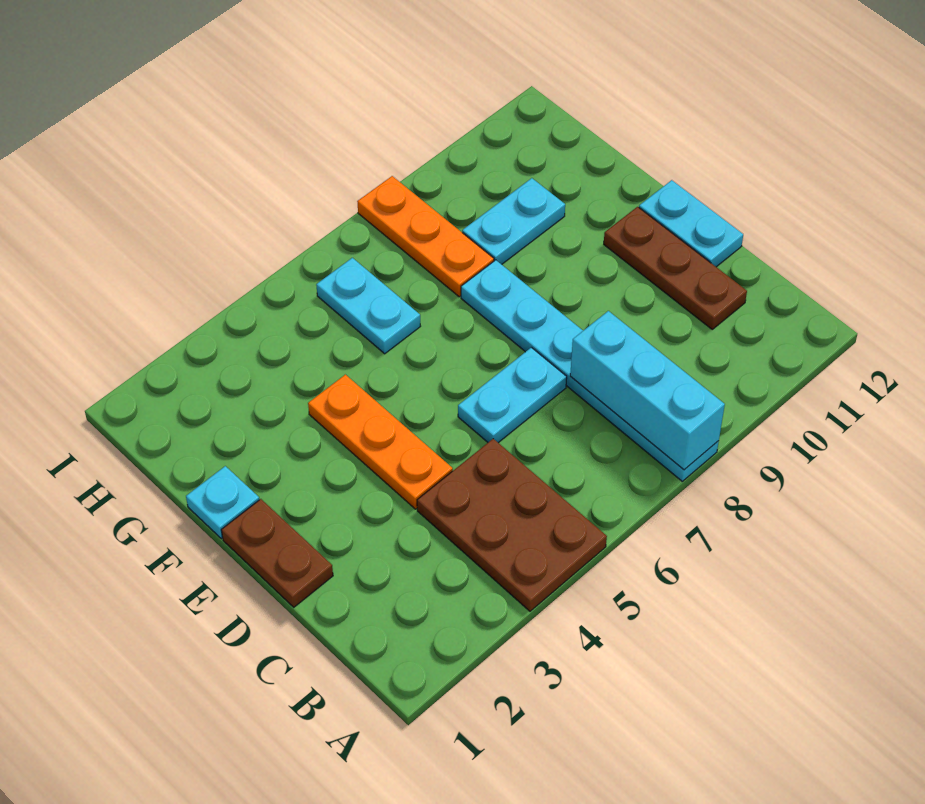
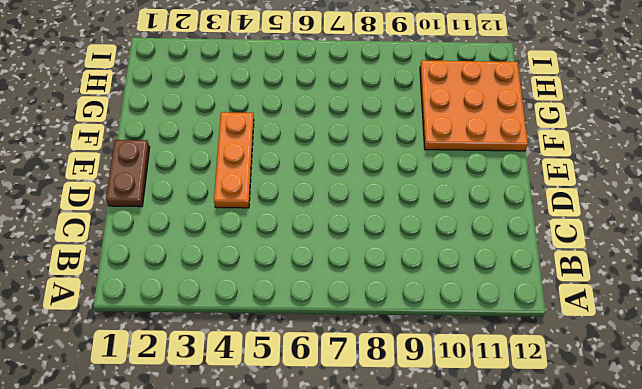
orange plate F10:H12 level 1 -> cyan plate G9:G10 level 1
none -> brown plate A4:C5 level 1
none -> cyan plate A8:F8 level 1
none -> brown plate C11:E11 level 1

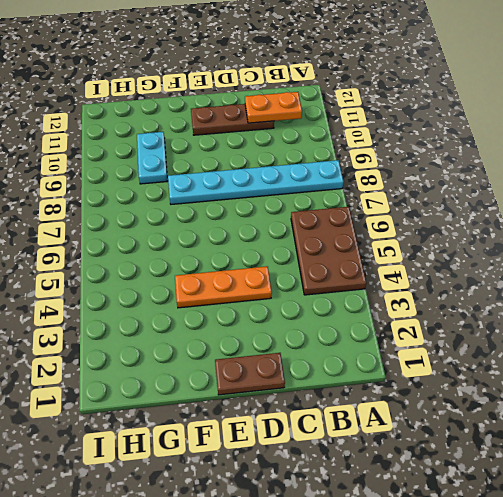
brown plate A4:B6 level 1 -> brown plate A4:C5 level 1
orange plate B11:C11 level 2 -> none
none -> cyan plate D6:D7 level 1
none -> cyan plate D12:E12 level 1
none -> cyan plate F1 level 1

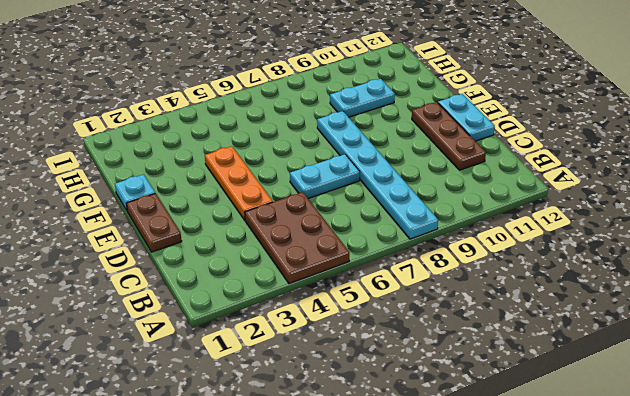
none -> cyan plate G6:H6 level 1
none -> orange plate G8:I8 level 1
none -> cyan brick A8:C8 level 2

